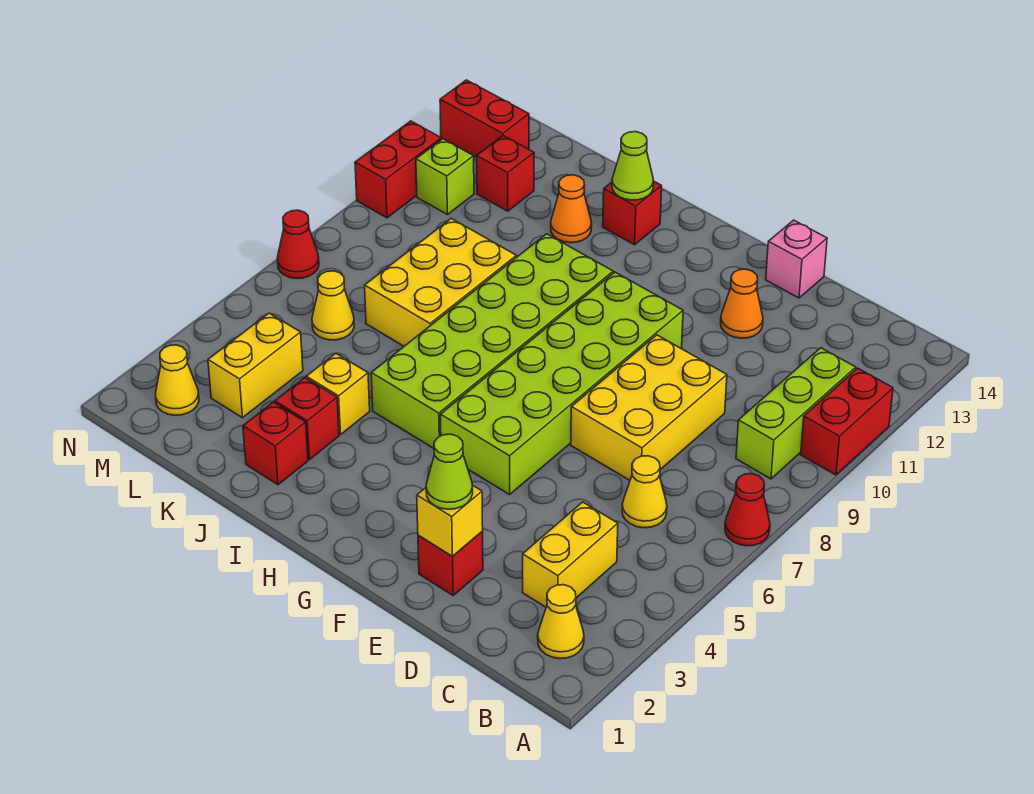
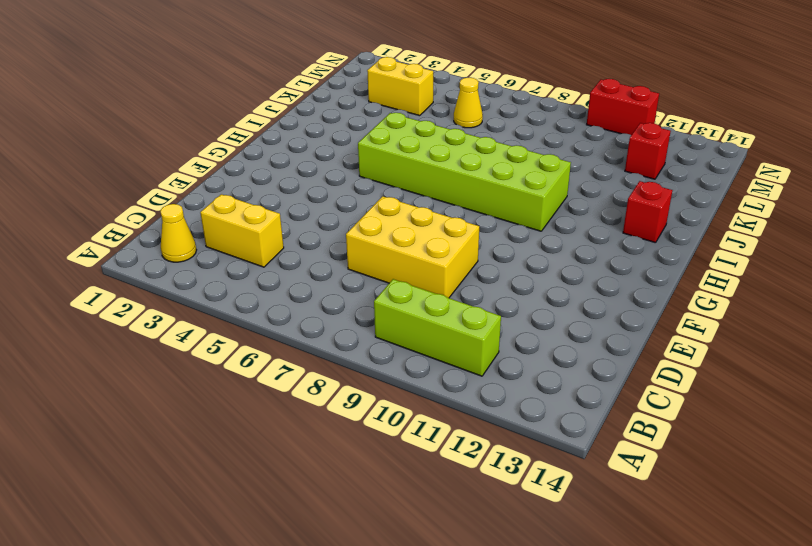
none -> red cone A7 level 1
none -> red brick A10:A11 level 1
none -> yellow cone C6 level 1

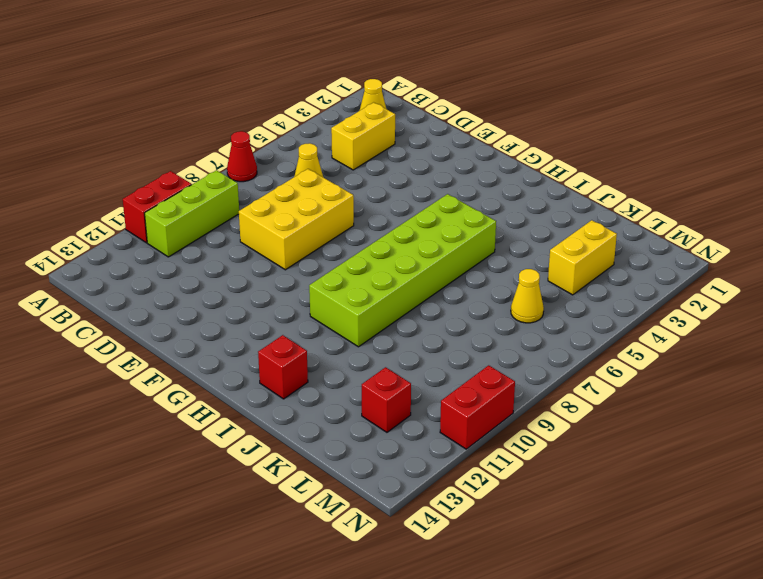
none -> red brick E2 level 1
none -> orange cone E12 level 1
none -> pink brick E14 level 1

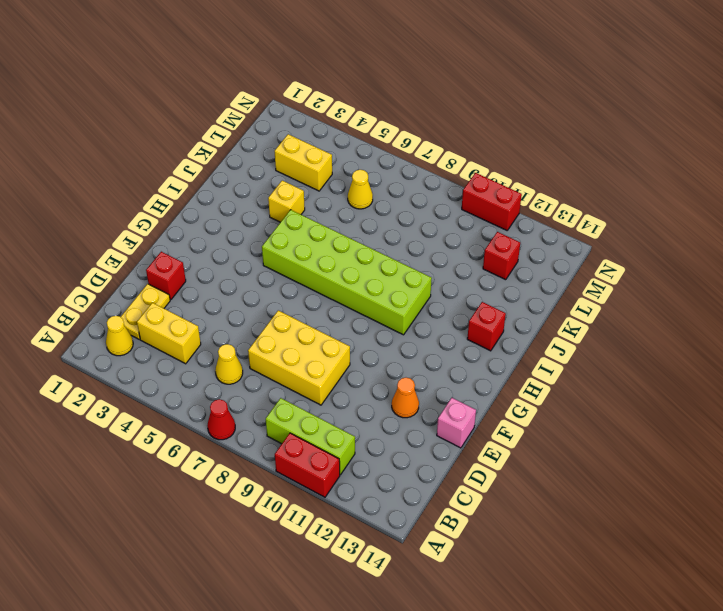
yellow plate C2:D2 level 1 -> none
none -> lime brick F5:G10 level 1
none -> red brick J2 level 1
none -> red brick J3 level 1

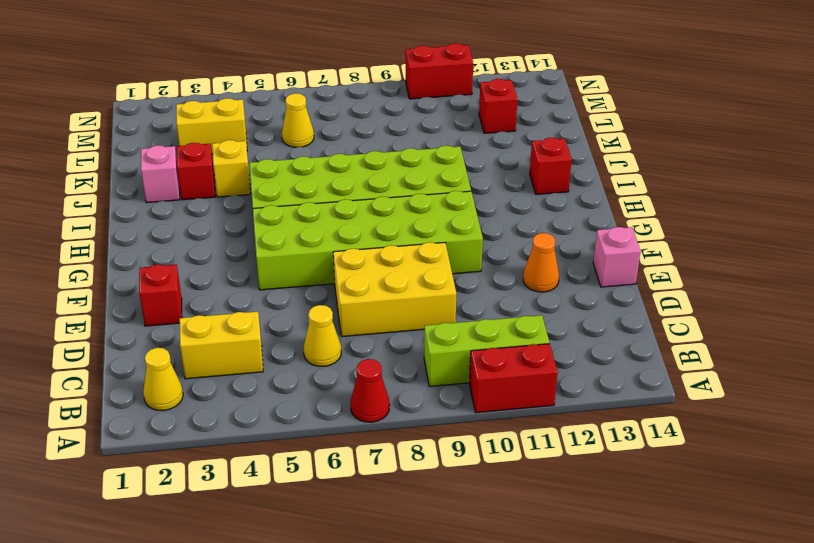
pink brick J2 level 1 -> red brick J2 level 1
none -> yellow brick J7:K9 level 1
none -> orange cone J12 level 1
none -> yellow cone M2 level 1

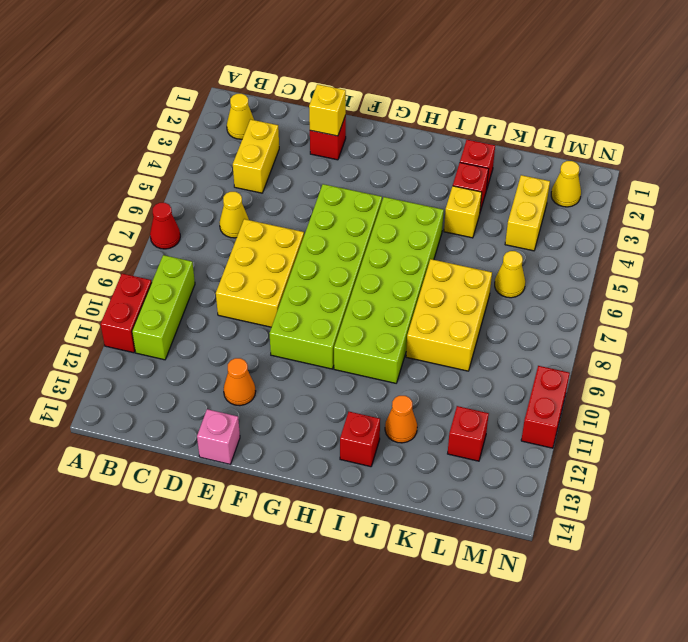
none -> lime brick M11 level 1
none -> red brick M13:N13 level 1
none -> red cone N7 level 1

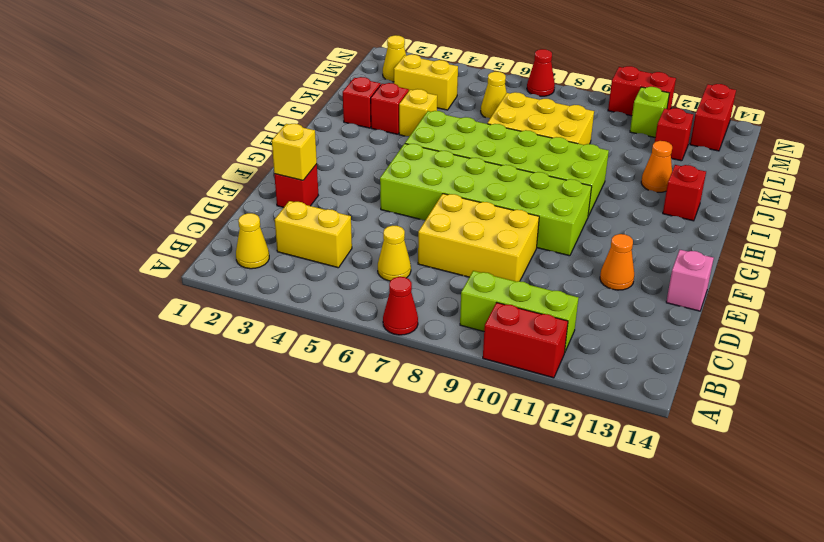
none -> lime cone I13 level 2
none -> lime cone E2 level 3

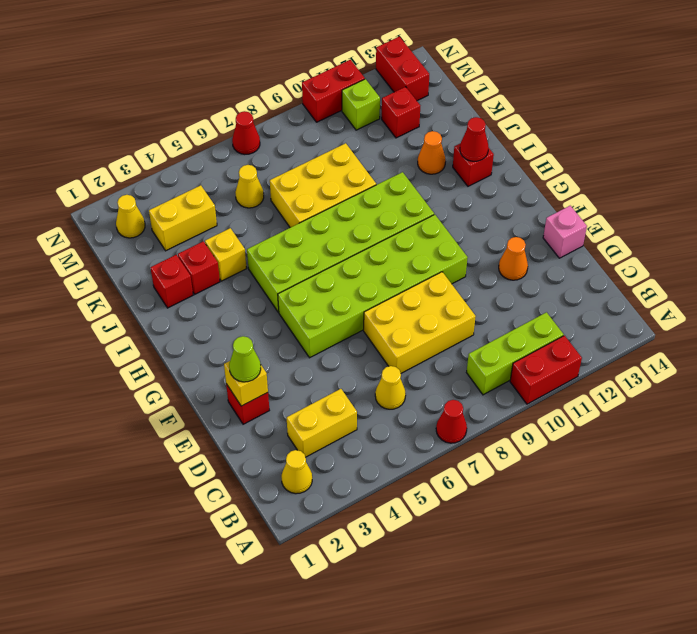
red cone I13 level 2 -> lime cone I13 level 2

